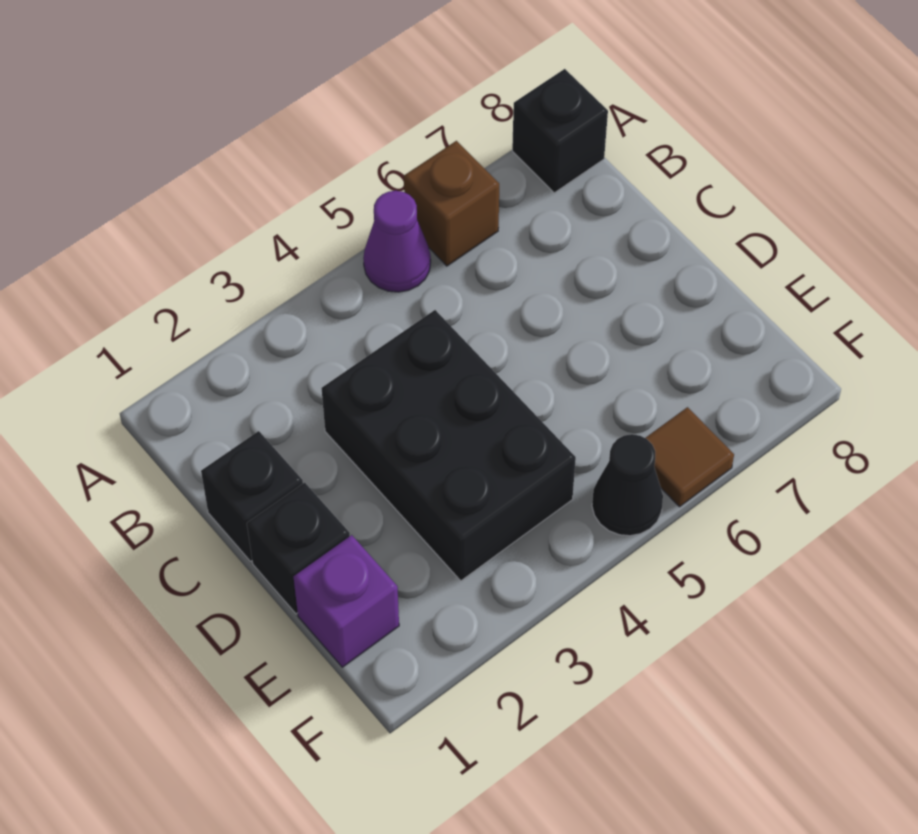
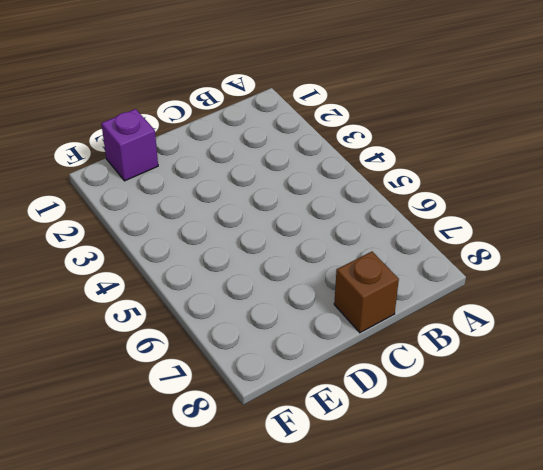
brown brick C8 level 1 -> brown brick A6 level 1
none -> purple cone A5 level 1
none -> black brick A8 level 1

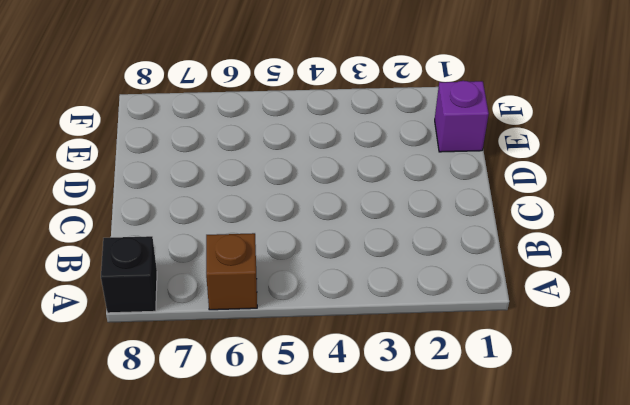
none -> purple cone A5 level 1
none -> black brick C1 level 1

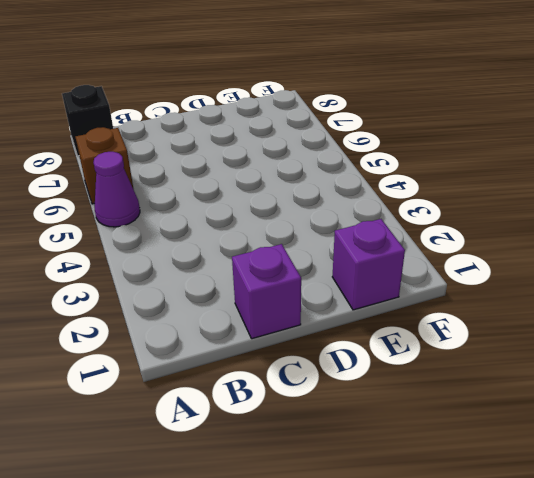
purple brick C1 level 1 -> black brick C1 level 1
none -> black brick C3:E4 level 1
none -> black brick D1 level 1

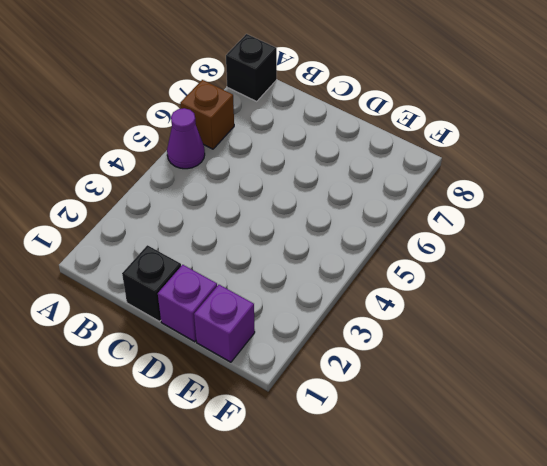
purple brick D1 level 1 -> black brick D1 level 1
none -> black brick C3:E4 level 1
none -> black cone F5 level 1

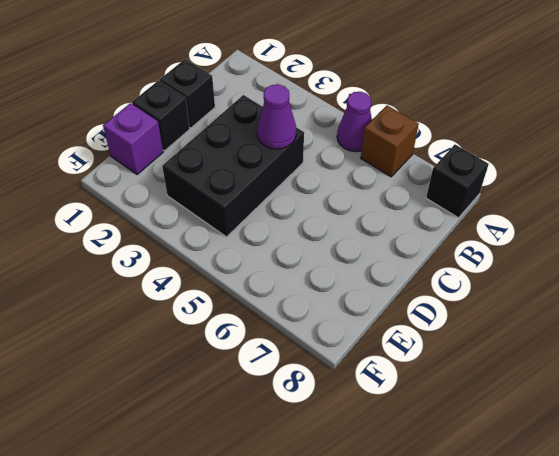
purple cone C4 level 2 -> none
none -> black cone F5 level 1
none -> brown tile F6 level 1

